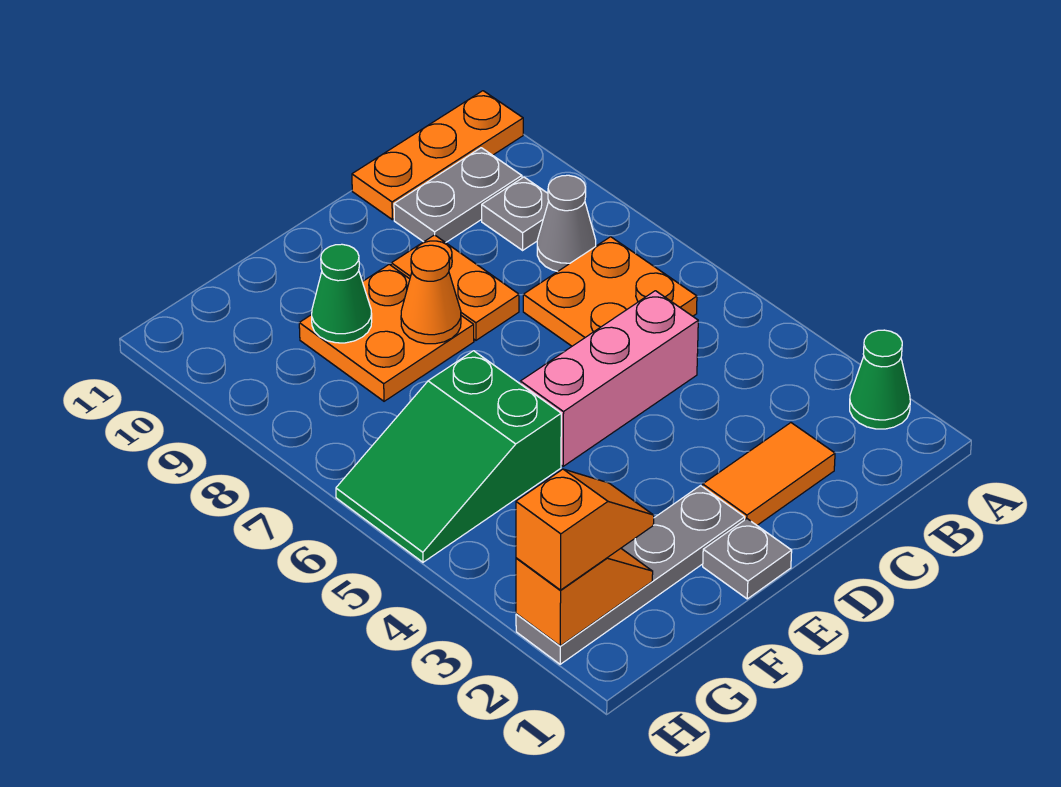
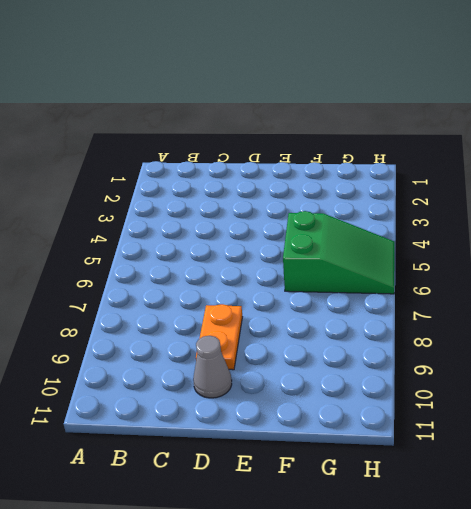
grey cone D10 level 1 -> grey cone B8 level 1
none -> green cone A2 level 1
none -> orange plate A11:C11 level 1
none -> orange plate B6:C7 level 1

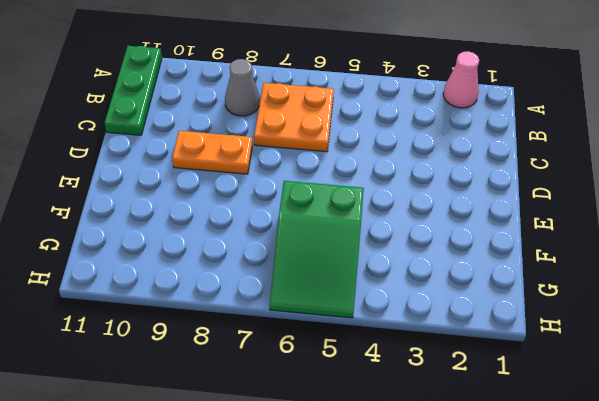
pink cone A2 level 1 -> green cone A2 level 1
green plate A11:C11 level 1 -> orange plate A11:C11 level 1
none -> grey plate B9 level 1
none -> grey plate B10:C10 level 1
none -> orange tile C2:D2 level 1

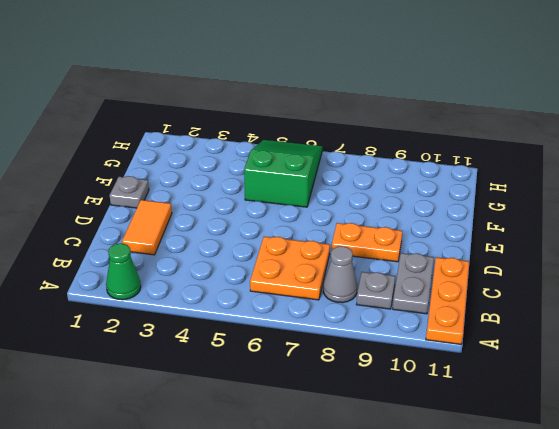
none -> pink brick C5:E5 level 1
none -> grey plate E2:H2 level 1
none -> orange plate E8:F9 level 1

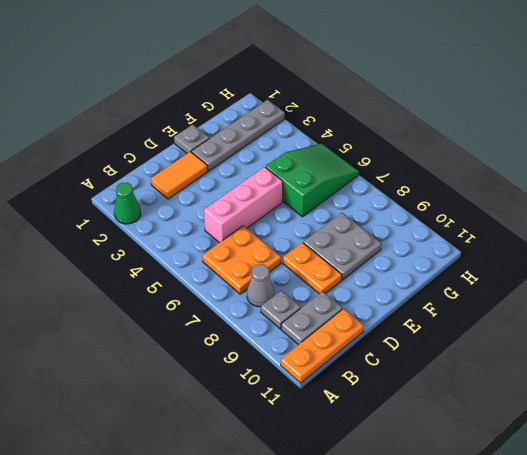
grey plate E8:F9 level 1 -> orange plate E8:F9 level 1
none -> orange cone E8 level 2
none -> green cone F9 level 2
none -> orange slope G2:H2 level 2 top H

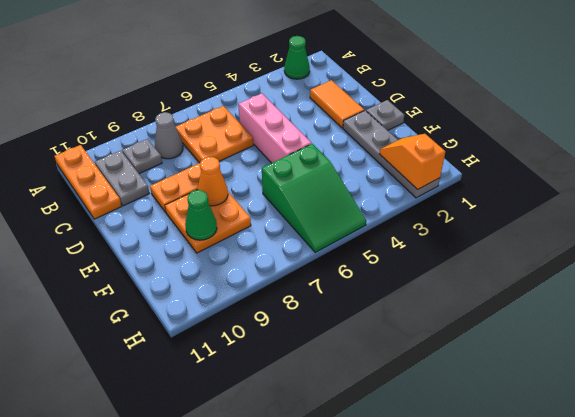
none -> orange slope G2:H2 level 3 top H

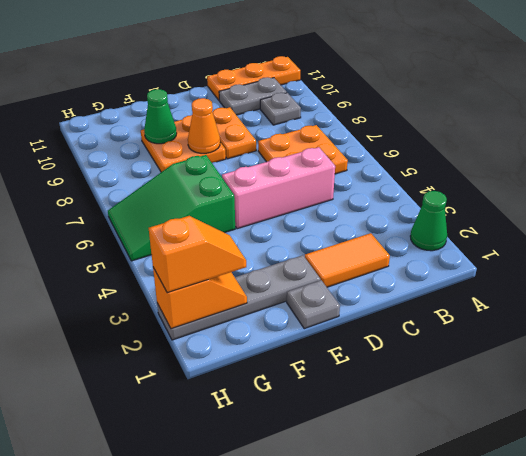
none -> grey cone B8 level 1

